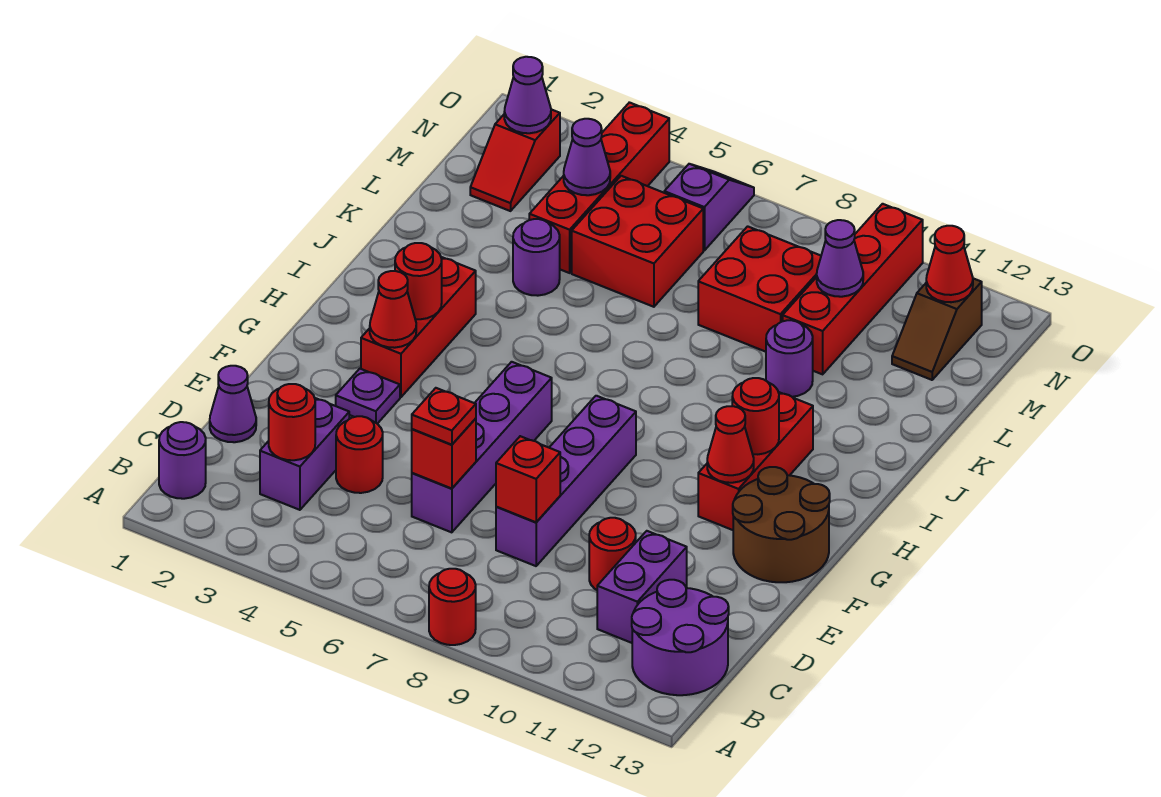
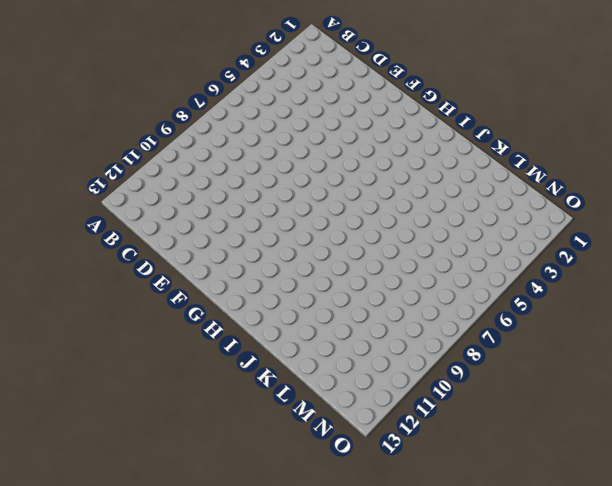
none -> red round brick A8 level 1
none -> purple round brick B1 level 1
none -> purple round brick B12:C13 level 1
none -> purple brick C3:D3 level 1

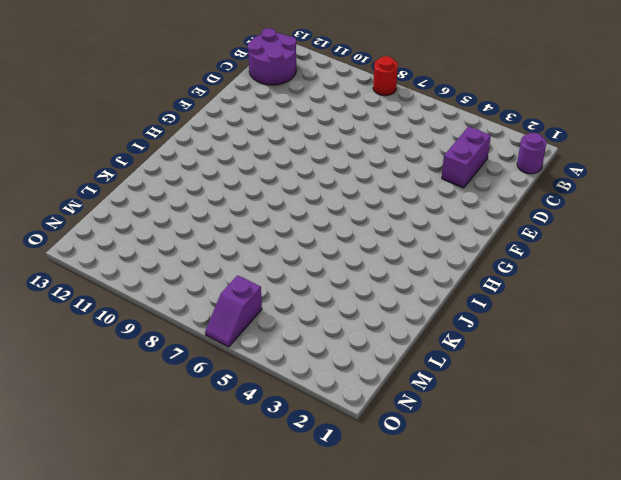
none -> purple brick C11:D11 level 1
none -> purple cone D1 level 1
none -> red round brick D4 level 1
none -> purple brick D6:G6 level 1

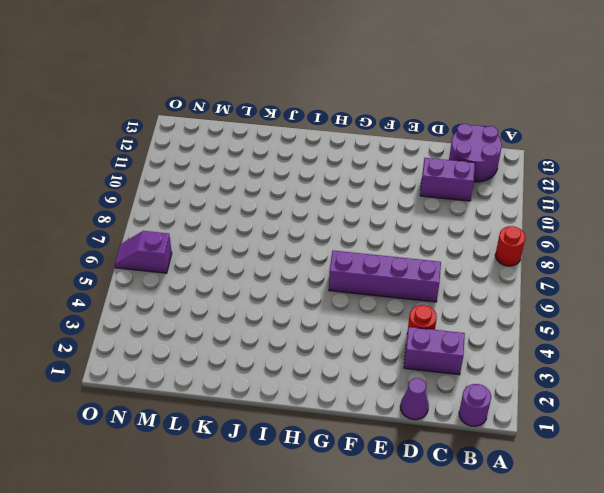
none -> purple brick D8:G8 level 1
none -> red round brick D10 level 1
none -> purple plate F3 level 1
none -> brown round brick F12:G13 level 1

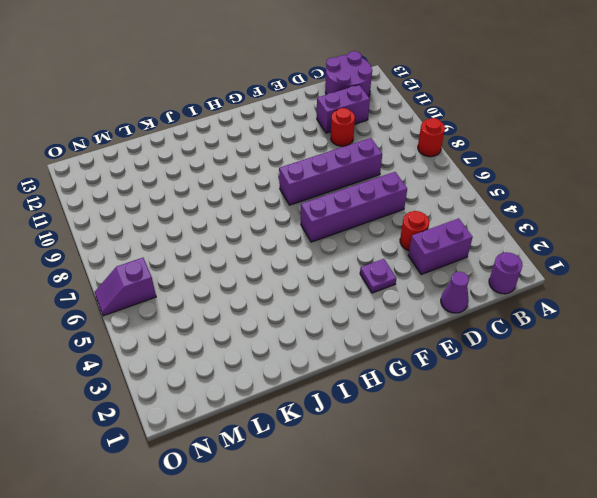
none -> brown round brick F12:G13 level 1
none -> red brick G3:I3 level 1
none -> red brick G11:I11 level 1
none -> purple round brick K4 level 1

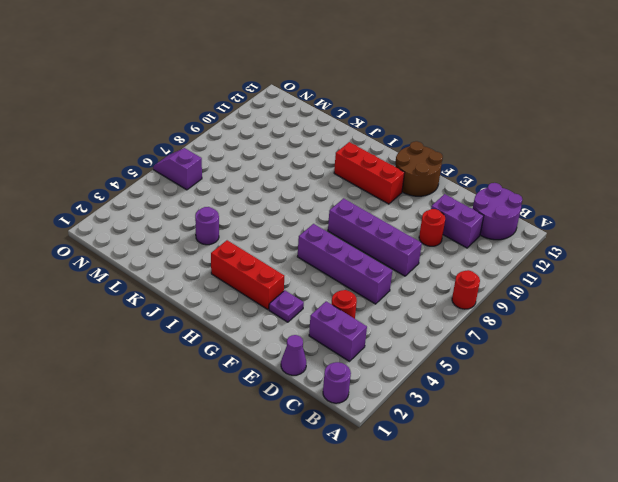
none -> purple round brick K10 level 1
none -> red brick L4:O4 level 1
none -> red brick L5:M6 level 1
none -> red brick L8:M9 level 1

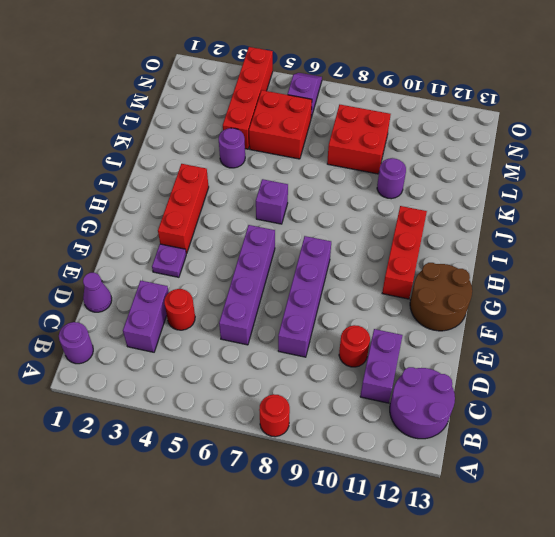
purple brick I6 level 1 -> none
none -> red brick L10:O10 level 1
none -> red slope M2:N2 level 1 top N
none -> brown slope M12:N12 level 1 top N
none -> red round brick C3 level 2

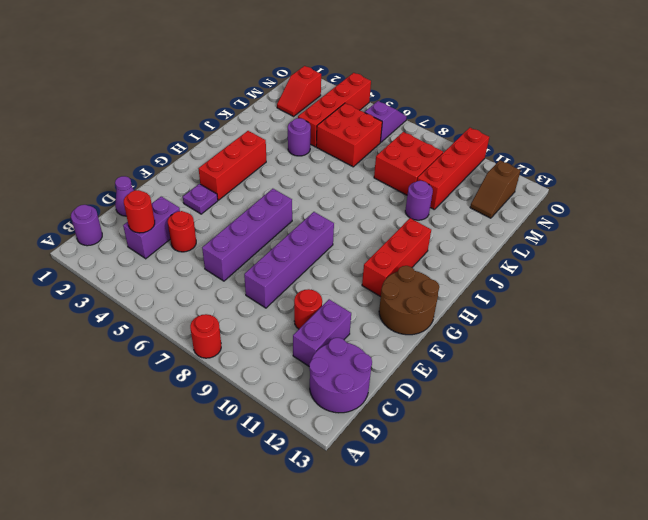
none -> red brick D6 level 2
none -> red brick D8 level 2
none -> red cone G3 level 2
none -> red cone G11 level 2

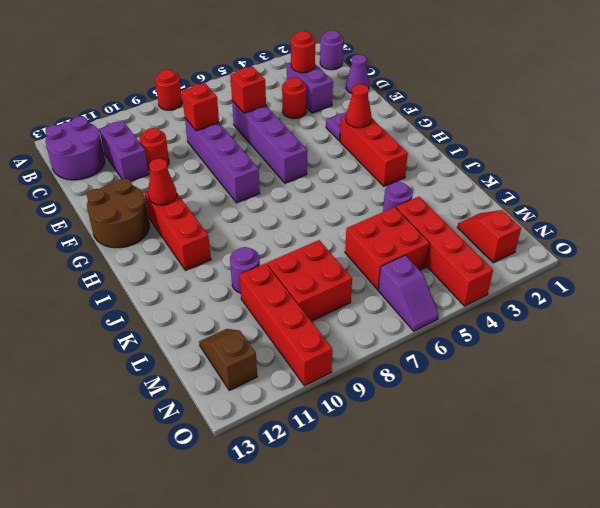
none -> red round brick H3 level 2
none -> red round brick H11 level 2
none -> purple cone M4 level 2
none -> purple cone M10 level 2

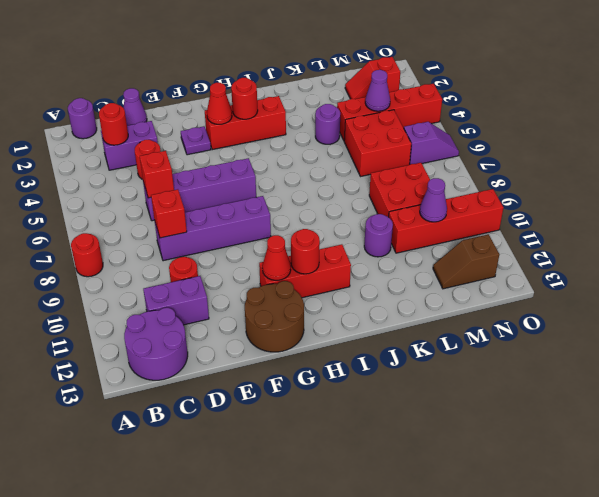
none -> purple cone N2 level 2
none -> red cone N12 level 2
none -> red plate D6 level 3

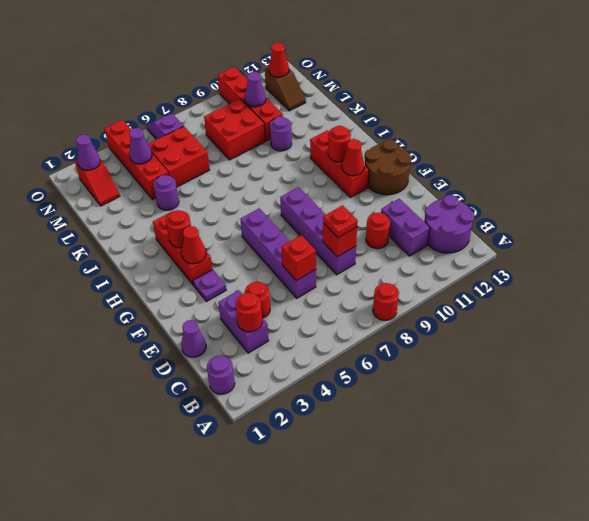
red plate D8 level 3 -> red plate D6 level 3

